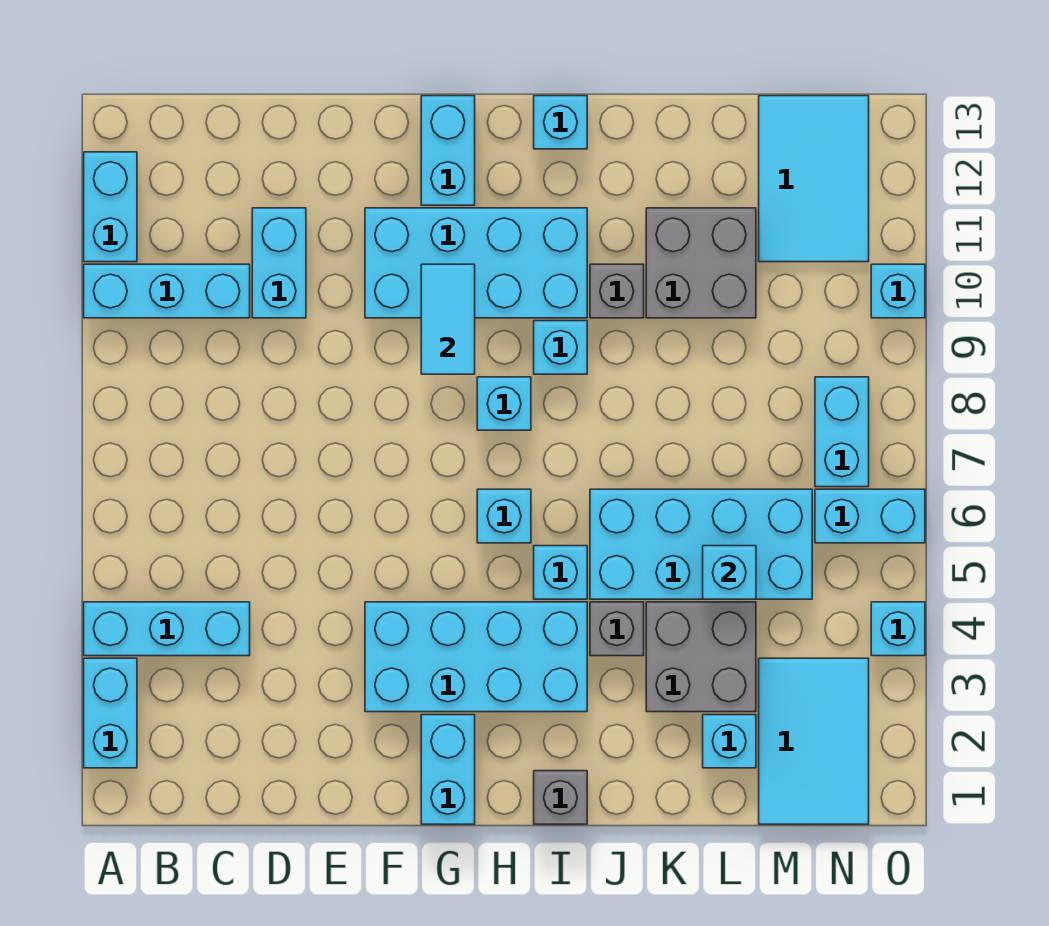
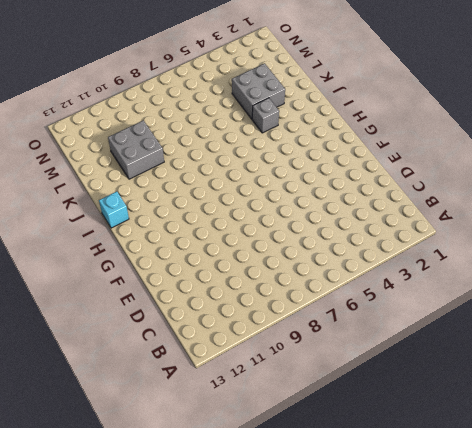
none -> cyan brick A2:A3 level 1
none -> cyan brick A4:C4 level 1
none -> cyan brick A10:C10 level 1

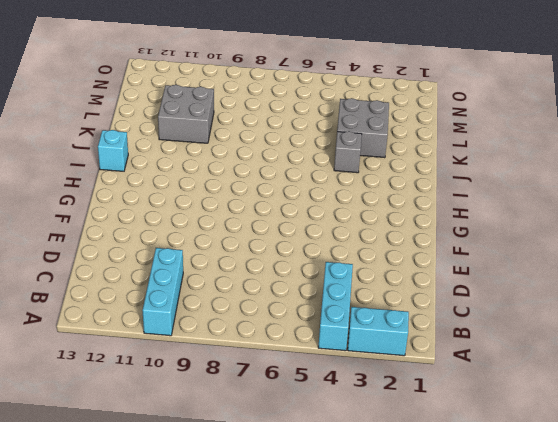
none -> cyan brick A11:A12 level 1
none -> cyan brick D10:D11 level 1
none -> cyan brick F3:I4 level 1

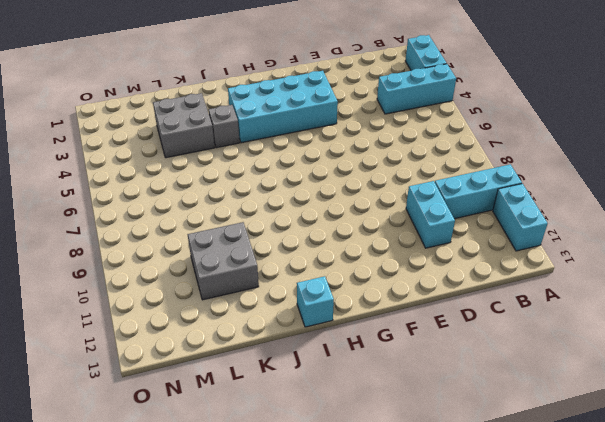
none -> cyan brick F10:I11 level 1
none -> cyan brick G1:G2 level 1
none -> cyan brick G12:G13 level 1

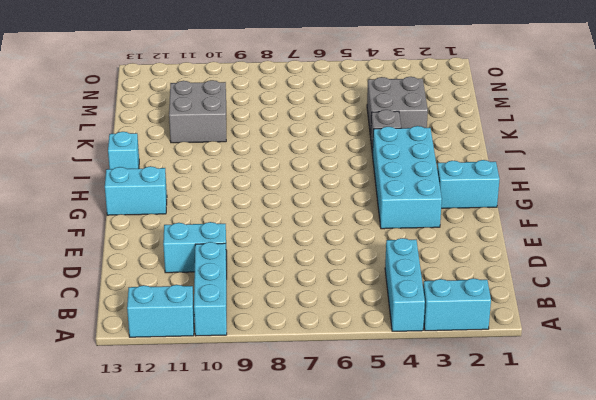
none -> cyan brick F10:I11 level 1
none -> cyan brick H6 level 1
none -> cyan brick H8 level 1

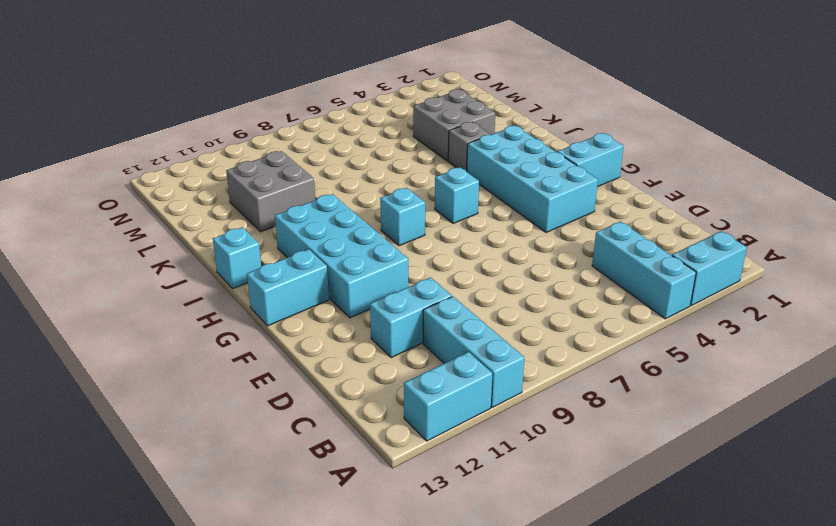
none -> grey brick I1 level 1
none -> cyan brick I5 level 1
none -> cyan brick I9 level 1

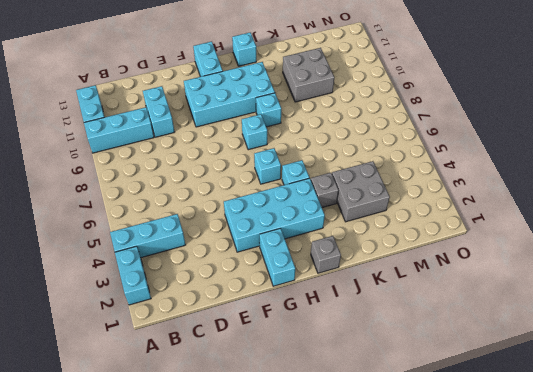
none -> cyan brick J5:M6 level 1
none -> grey brick J10 level 1
none -> cyan brick L2 level 1

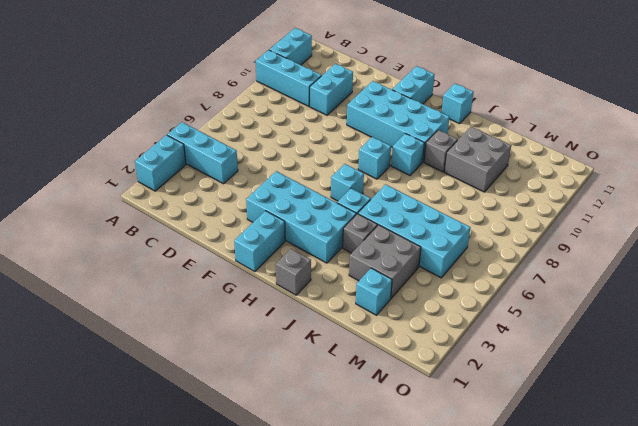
none -> cyan tile M1:N3 level 1
none -> cyan tile M11:N13 level 1
none -> cyan brick N6:O6 level 1

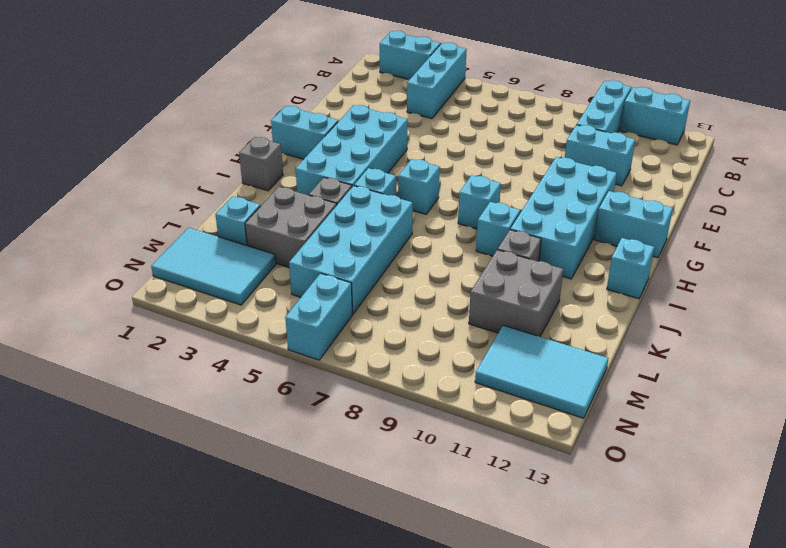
none -> cyan brick N7:N8 level 1
none -> cyan brick O4 level 1
none -> cyan brick O10 level 1

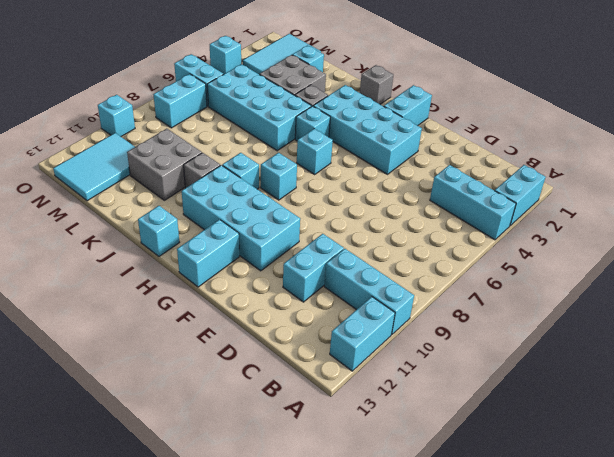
none -> cyan tile G9:G10 level 2
none -> cyan brick L5 level 2

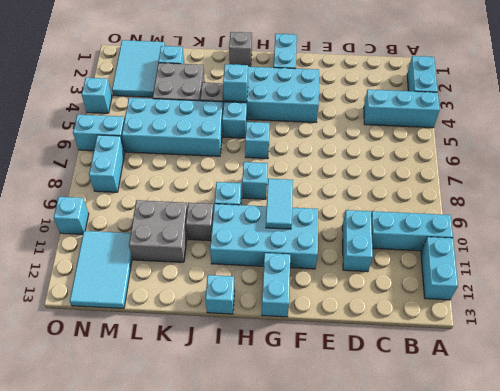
cyan brick I4 level 2 -> cyan brick L5 level 2

